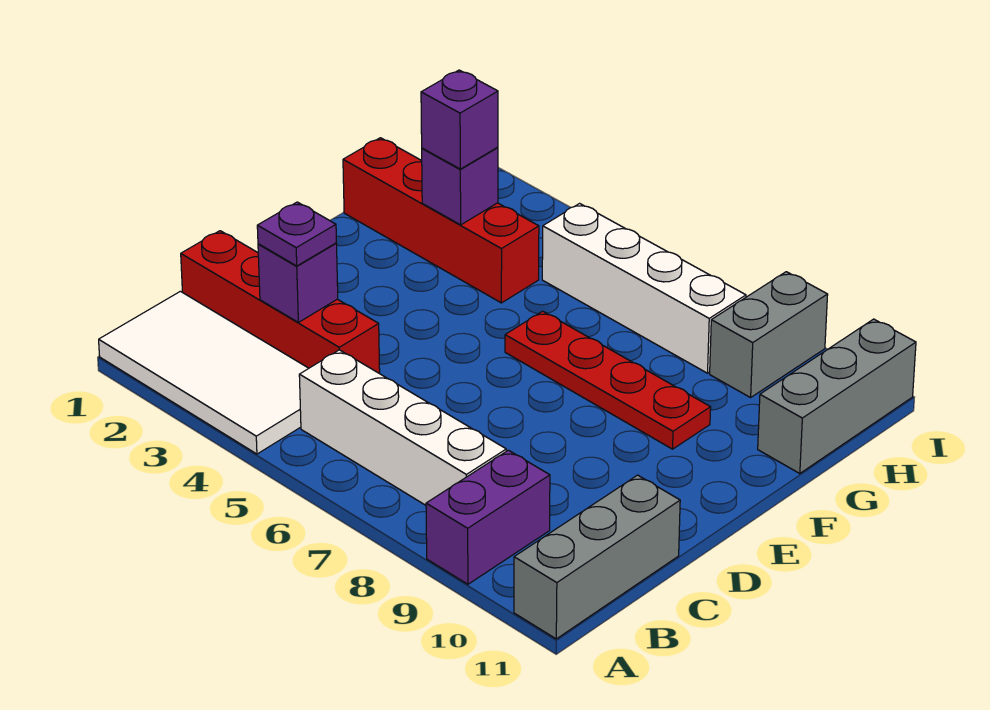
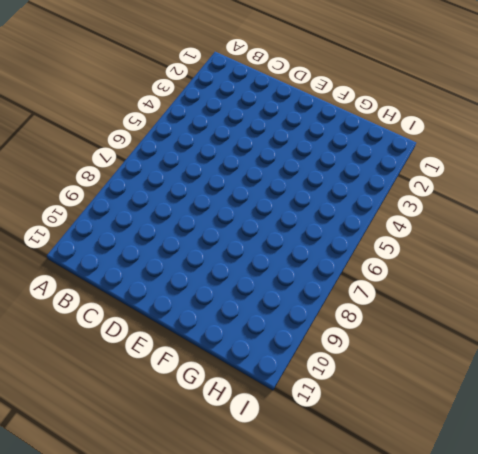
none -> white tile A1:B4 level 1
none -> purple brick A9:B9 level 1
none -> grey brick A11:C11 level 1

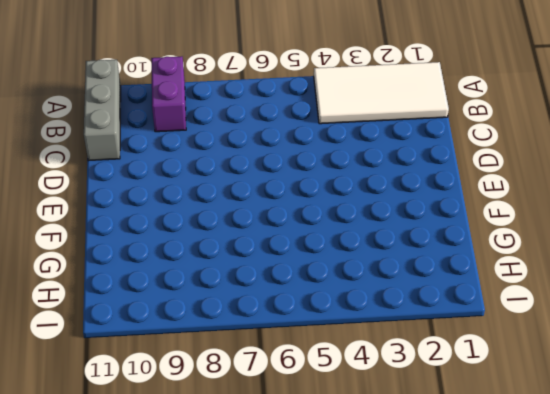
none -> white brick B5:B8 level 1
none -> red brick C1:C4 level 1
none -> red plate F6:F9 level 1

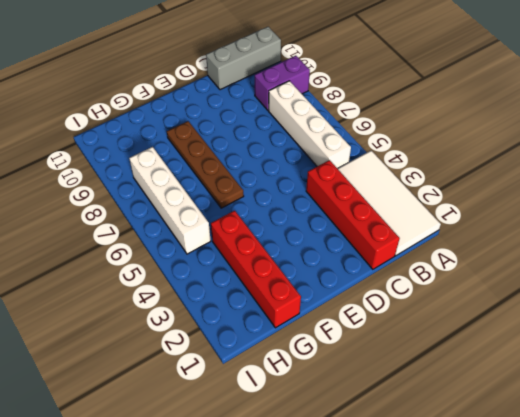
brown plate F6:F9 level 1 -> red plate F6:F9 level 1
none -> grey brick G11:I11 level 1
none -> grey brick H9:I9 level 1
none -> purple brick C3 level 2

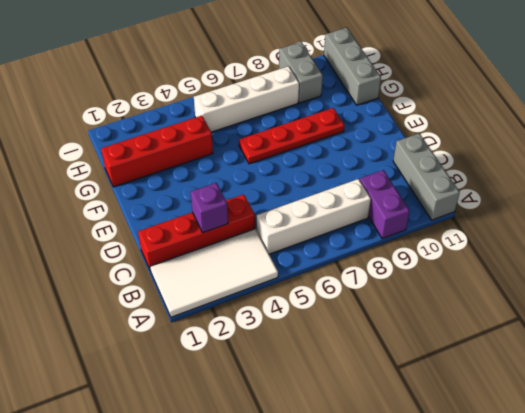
none -> purple brick G3 level 2
none -> purple plate C3 level 3
none -> purple brick G3 level 3

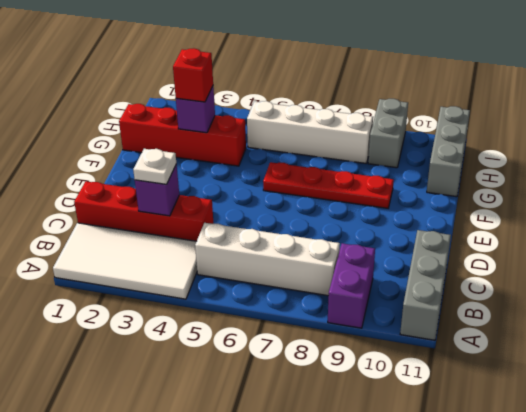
white plate C3 level 3 -> purple plate C3 level 3
red brick G3 level 3 -> purple brick G3 level 3

